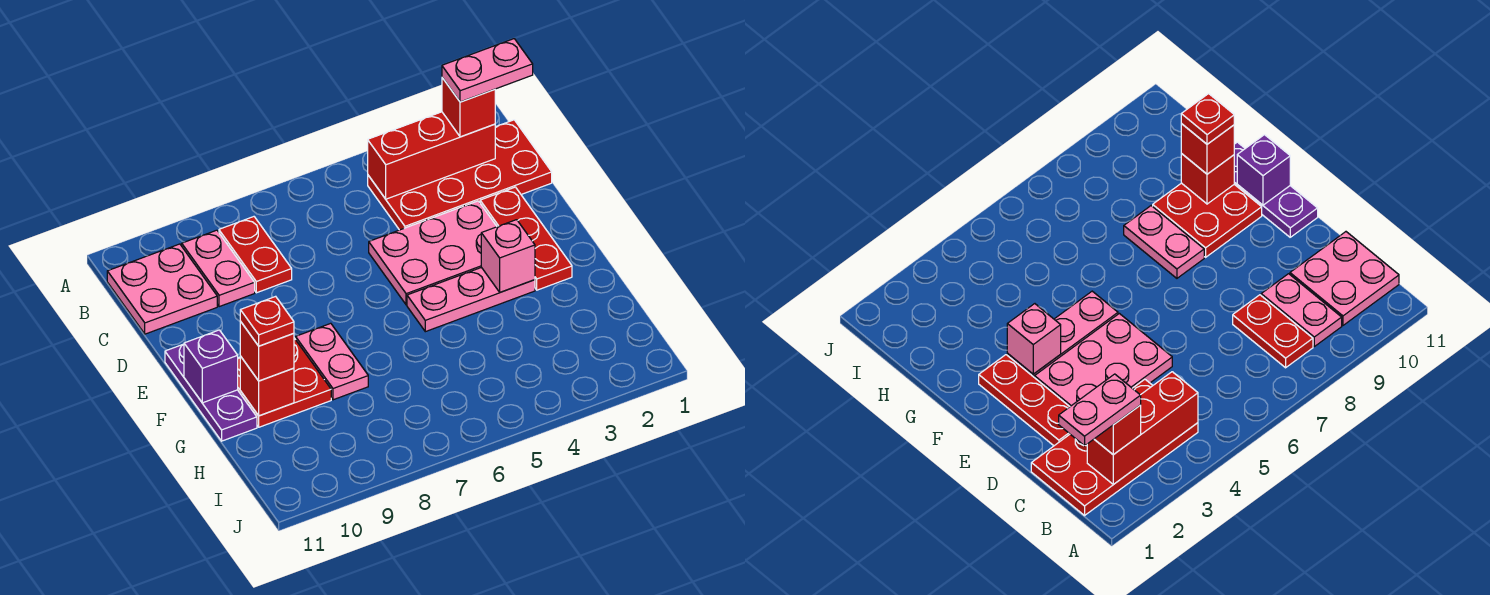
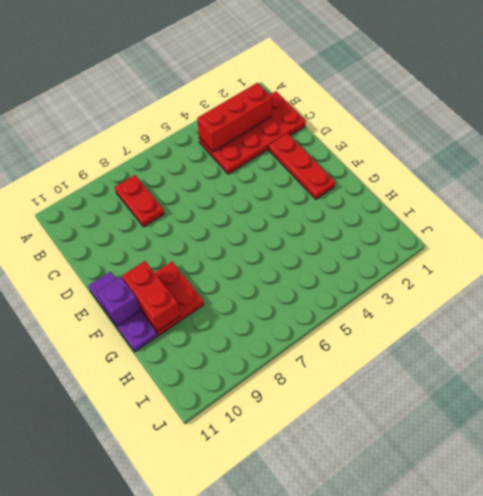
red brick F10:G10 level 2 -> red brick G10 level 2
none -> pink plate B9:C9 level 1
none -> pink plate B10:C11 level 1
none -> pink plate D3:E5 level 1

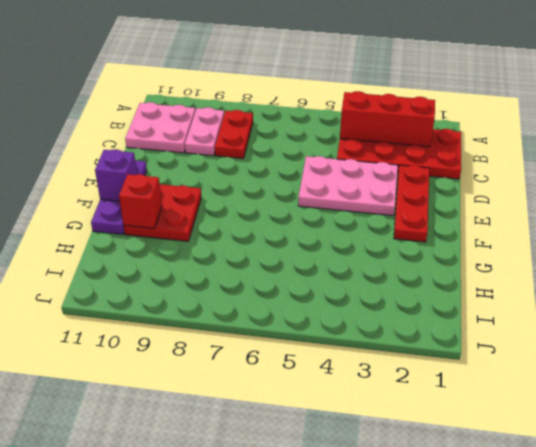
none -> pink plate F3:F5 level 1
none -> pink plate F8:G8 level 1
none -> pink brick F3 level 2

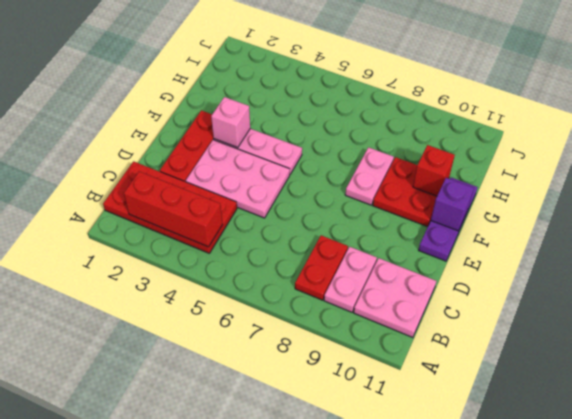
none -> red brick B2 level 3
none -> red brick G10 level 3
none -> pink plate B1:B2 level 4

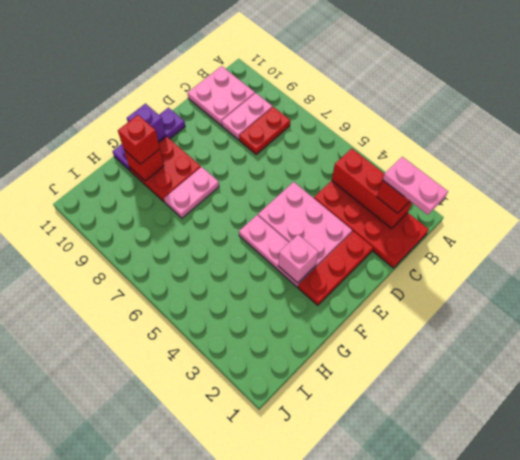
none -> red plate G10 level 4

